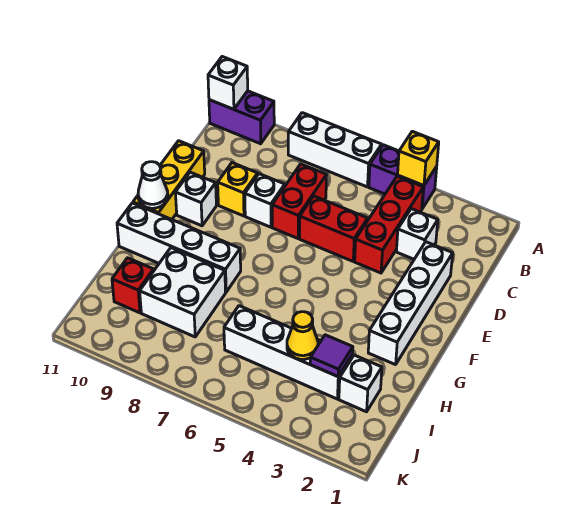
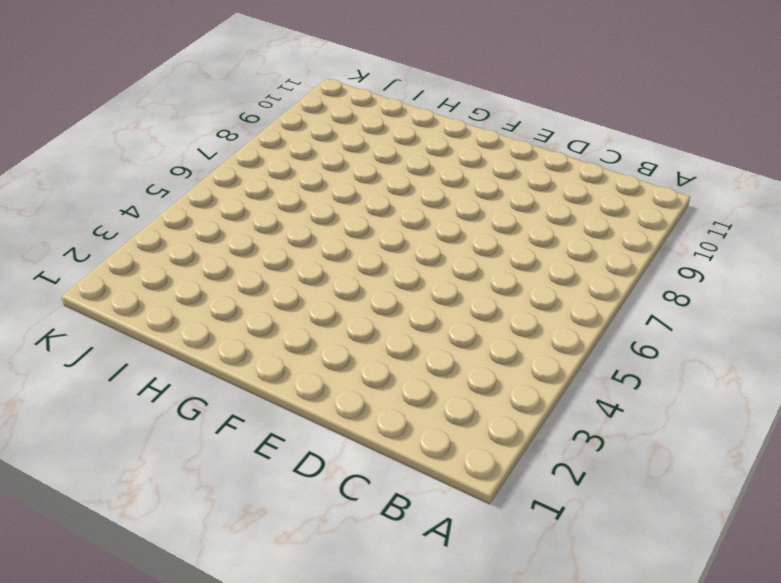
none -> purple brick A4:A5 level 1
none -> white brick A6:A8 level 1
none -> purple brick A10:A11 level 1

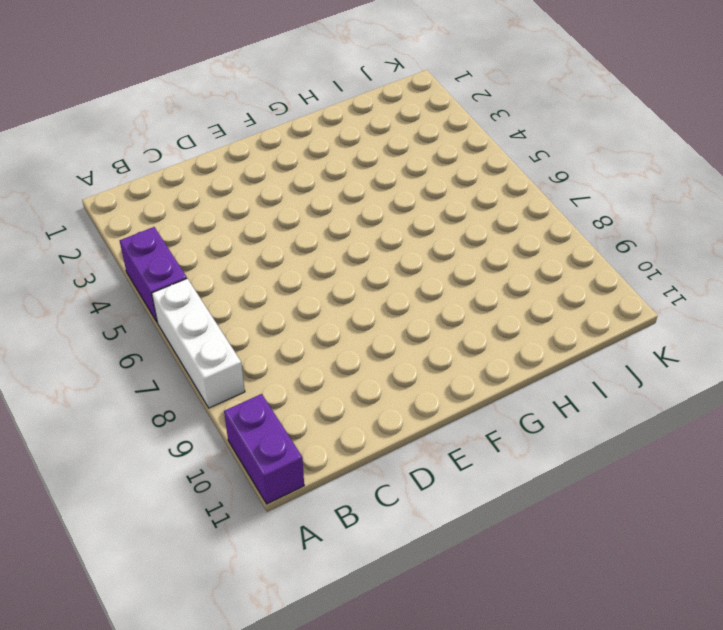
none -> red brick B4:D4 level 1
none -> white brick C3 level 1
none -> red brick C7:D7 level 1

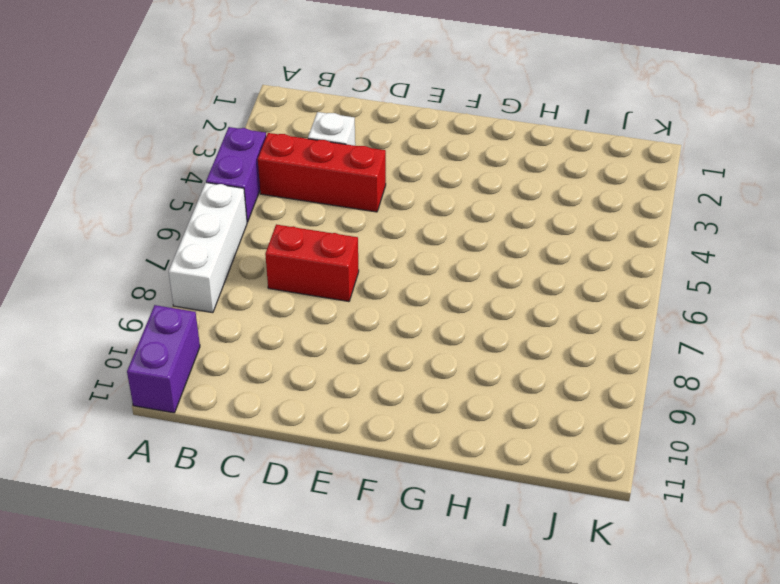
none -> white brick D2:G2 level 1
none -> red brick D5:D6 level 1
none -> white brick D8 level 1

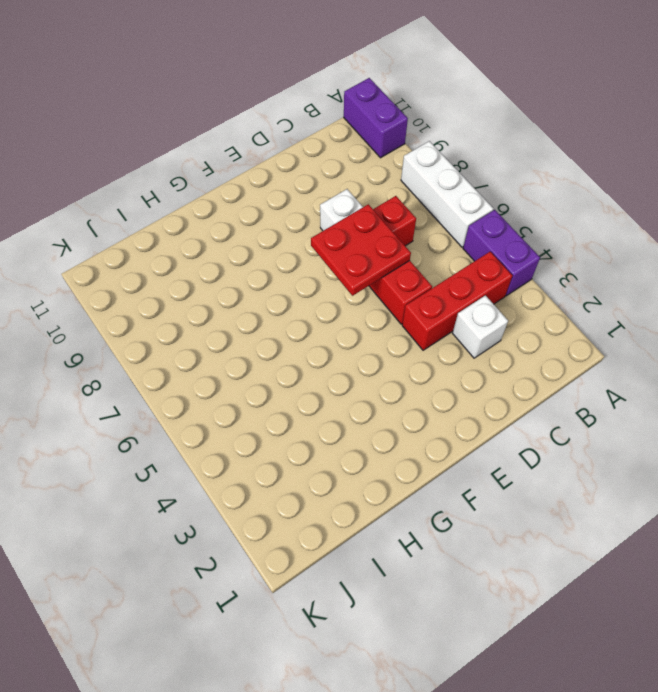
red plate D6:E7 level 2 -> none
none -> white brick D2:G2 level 1
none -> yellow brick D9 level 1
none -> yellow brick D11:F11 level 1

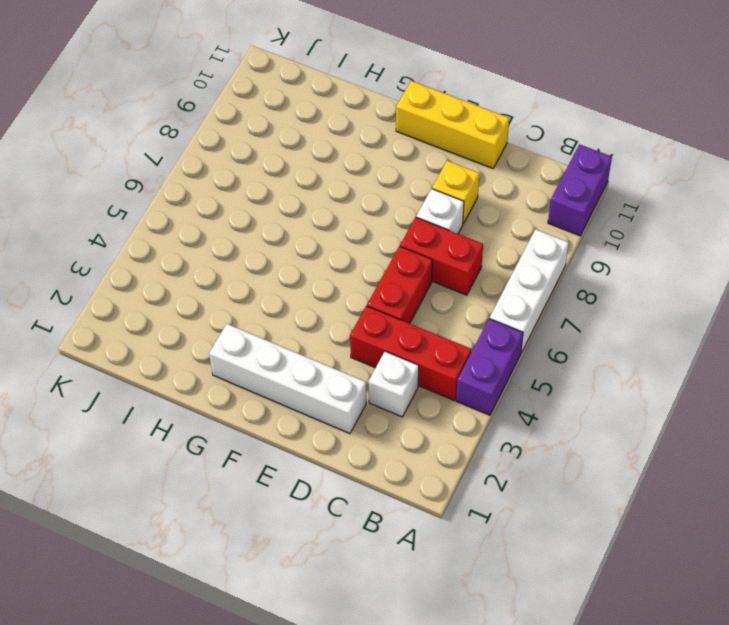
none -> white brick E10 level 1
none -> white brick G8:G11 level 1
none -> white brick H8:I9 level 1

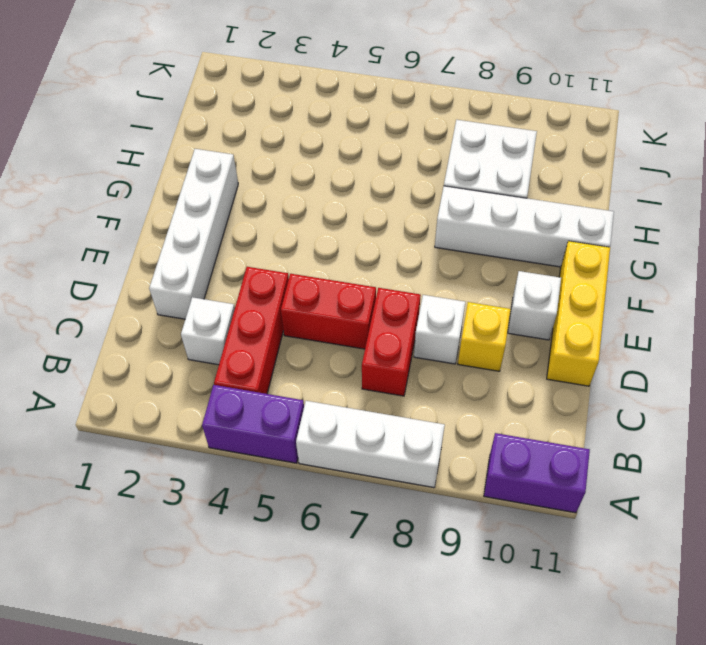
none -> white brick I2 level 1
none -> white brick I3:I6 level 1
none -> red brick I10 level 1

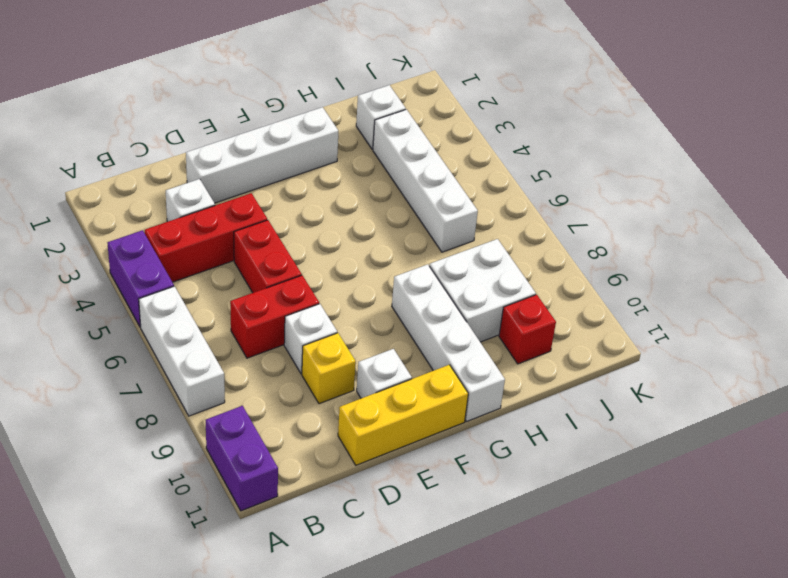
none -> yellow brick A4 level 2
none -> white brick A11 level 2
none -> white cone F11 level 2

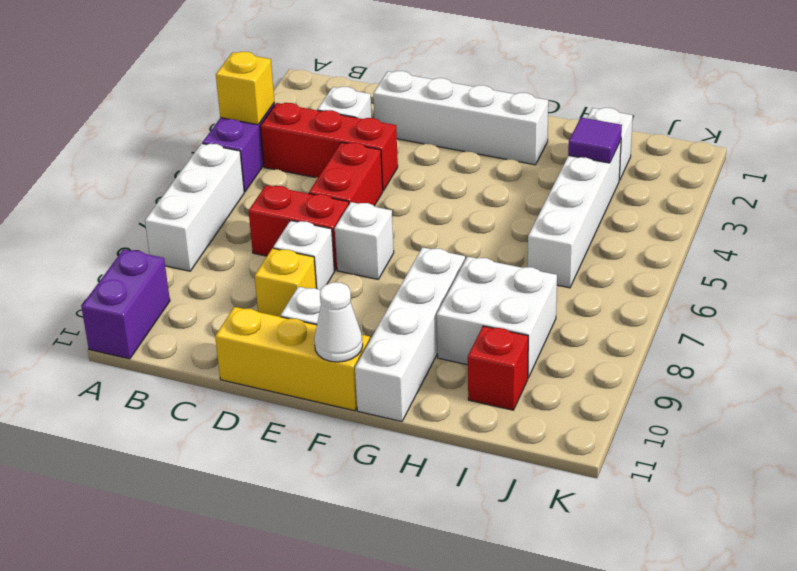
white brick E7 level 1 -> white brick A11 level 2
none -> yellow cone I4 level 2

